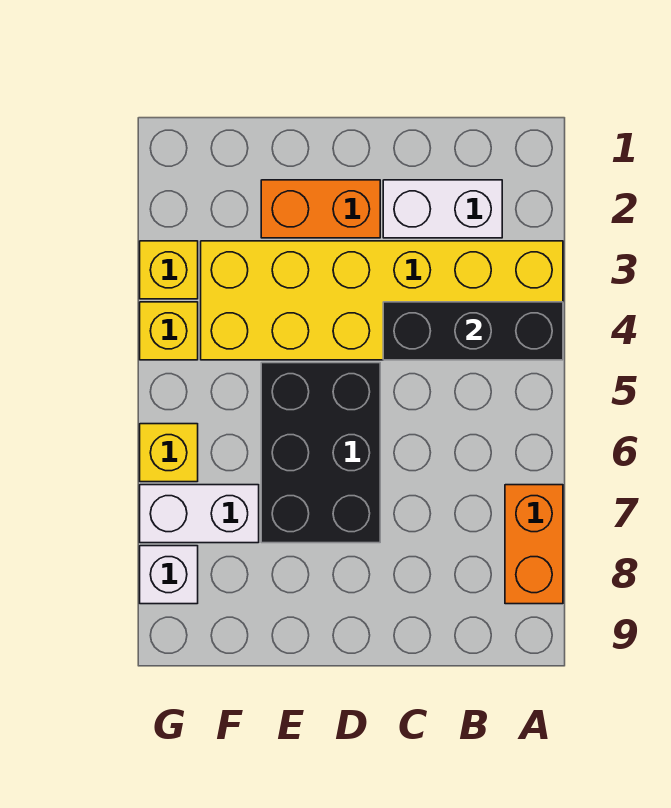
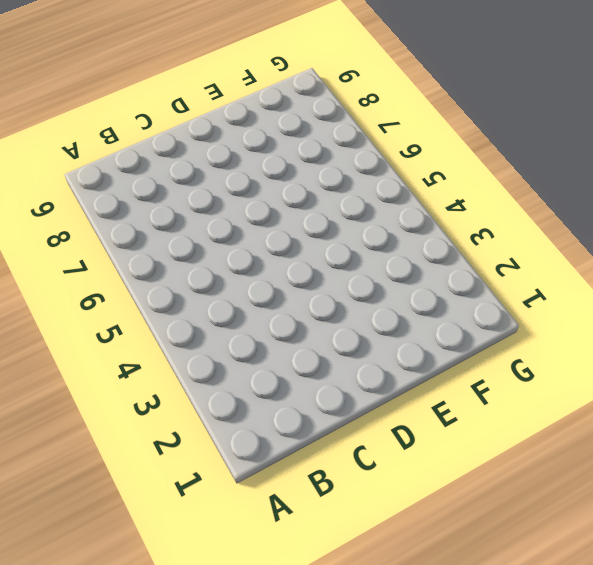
none -> yellow brick A3:F4 level 1
none -> orange brick A7:A8 level 1

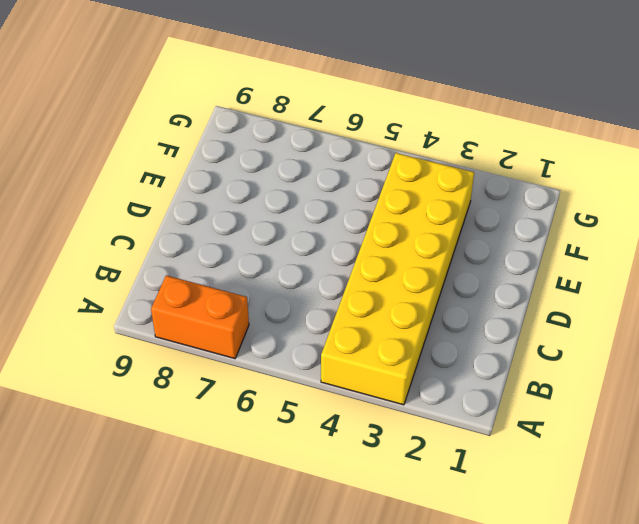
none -> white brick B2:C2 level 1
none -> orange brick D2:E2 level 1

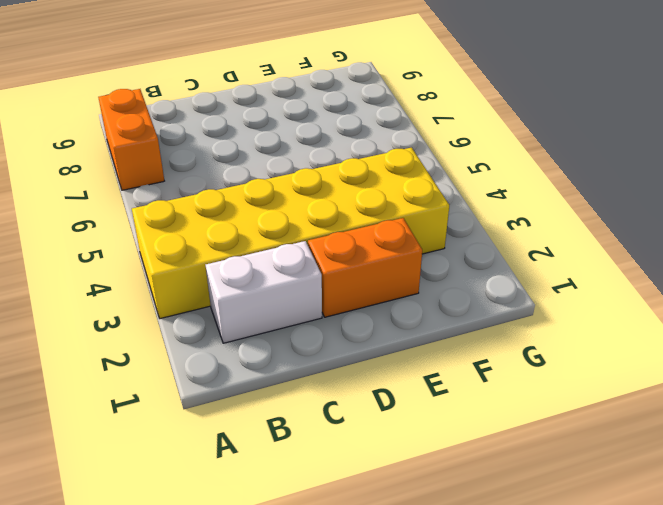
none -> black brick D5:E7 level 1
none -> white brick F7:G7 level 1

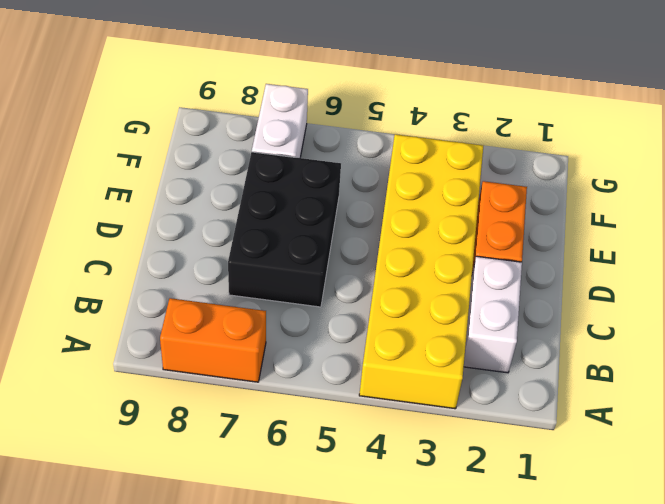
black brick C6:E7 level 1 -> black brick D5:E7 level 1
none -> yellow brick G3 level 1
none -> yellow brick G4 level 1

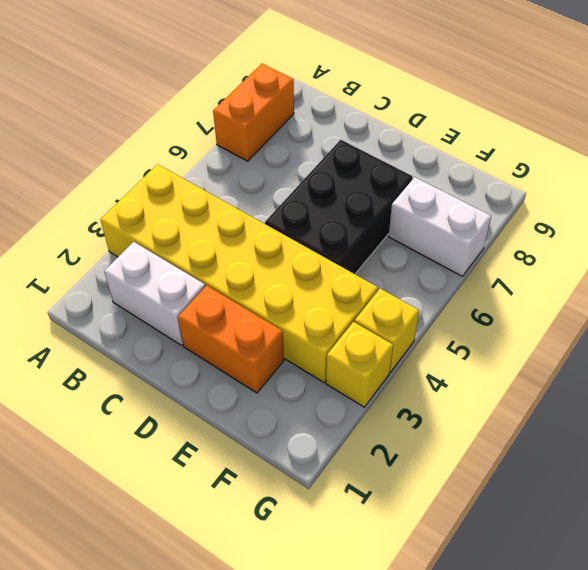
none -> yellow brick G6 level 1
none -> white brick G8 level 1

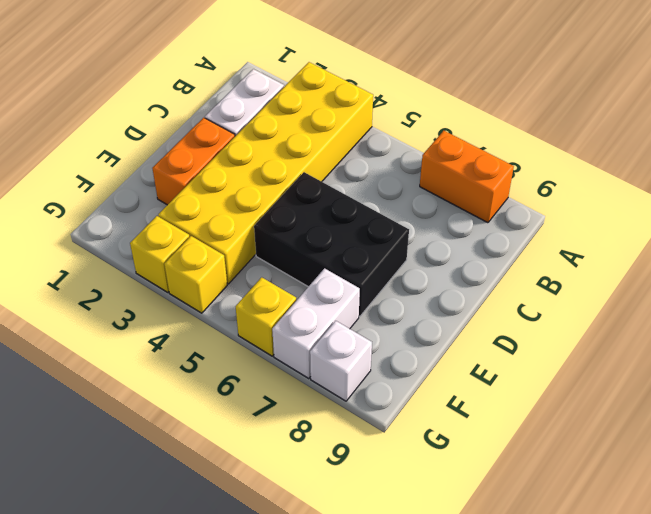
none -> black brick A4:C4 level 2

